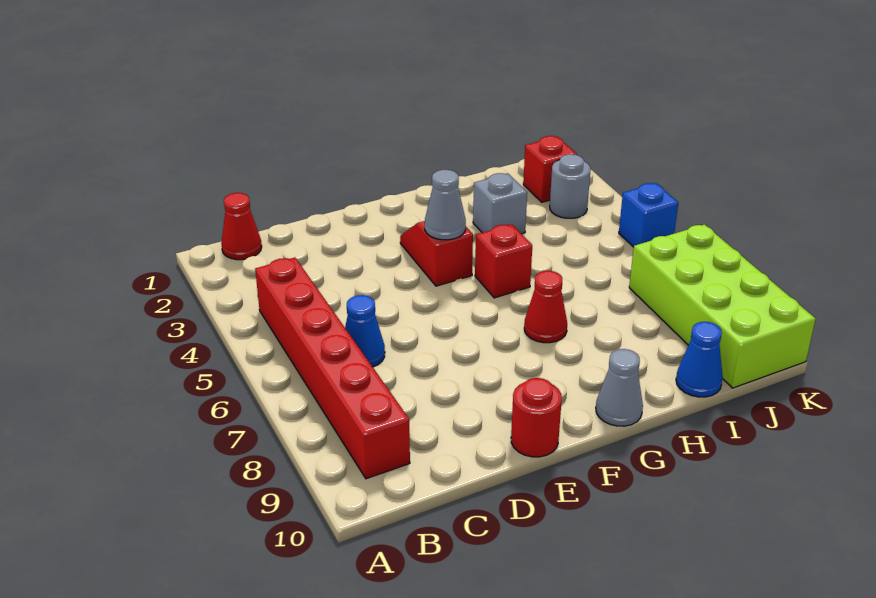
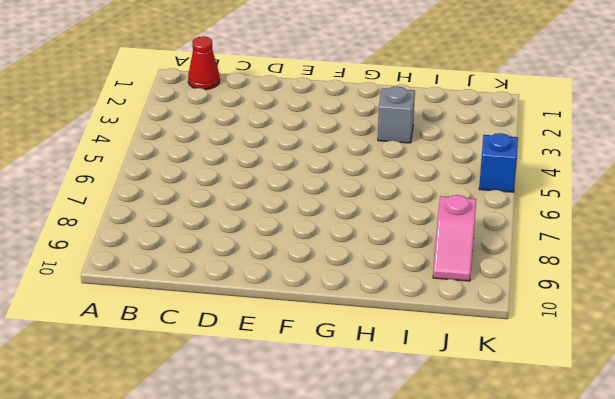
pink slope J8:J9 level 1 top 8 -> lime brick J7:K10 level 1
none -> red brick B4:B9 level 1
none -> blue cone C6 level 1
none -> red round brick E10 level 1

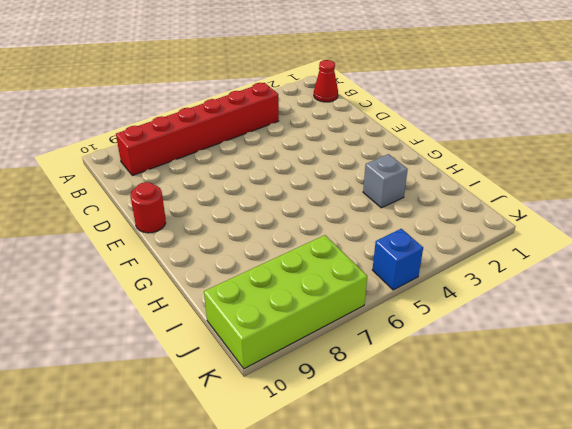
none -> blue cone C6 level 1
none -> red slope F3:F4 level 1 top 4
none -> red brick G5 level 1

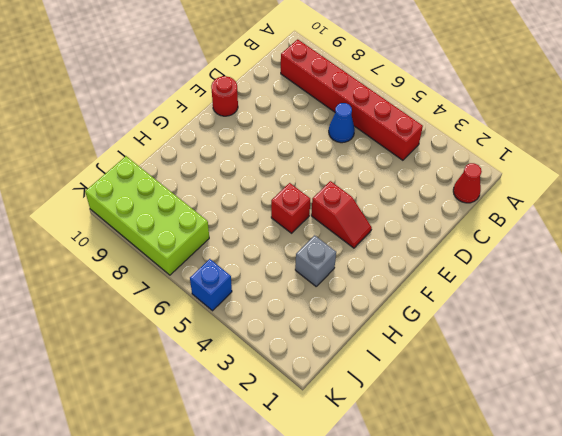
none -> red cone G7 level 1
none -> grey cone G10 level 1
none -> blue cone I10 level 1

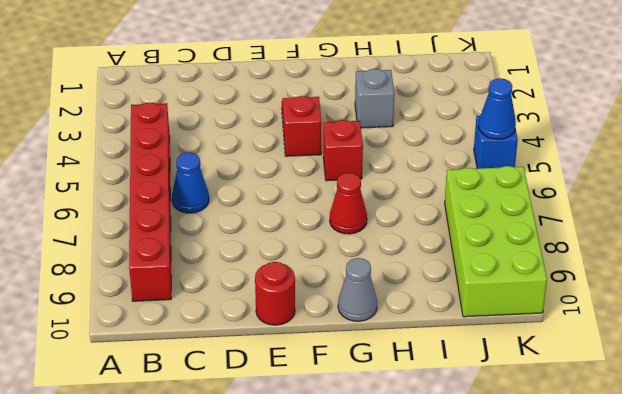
blue cone K5 level 2 -> blue cone I10 level 1
none -> red cone B1 level 1
none -> red brick J2 level 1
none -> grey round brick J3 level 1

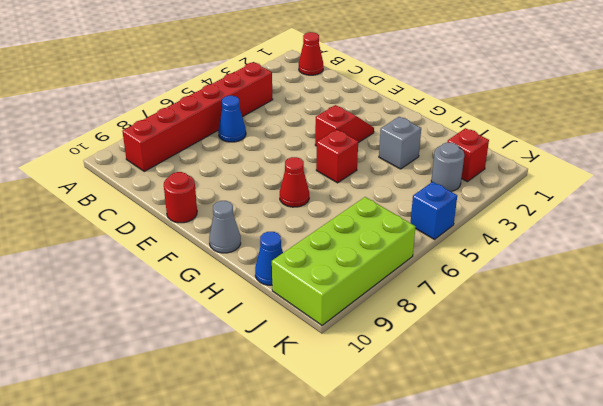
none -> grey cone F4 level 2

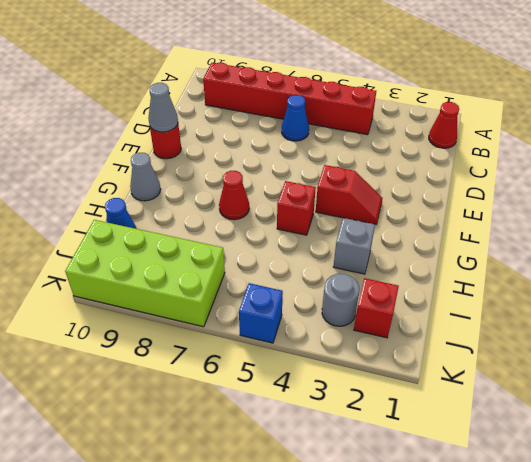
grey cone E10 level 2 -> grey cone F4 level 2

